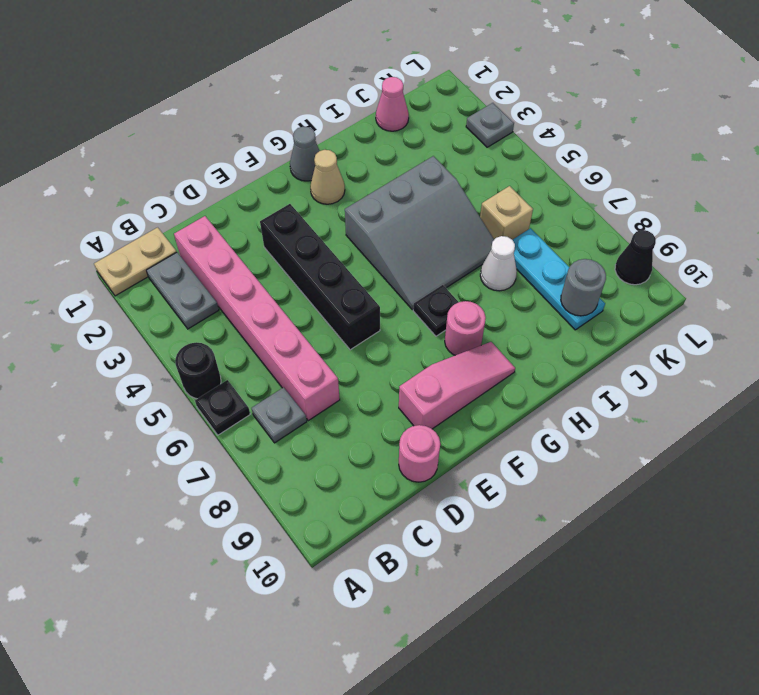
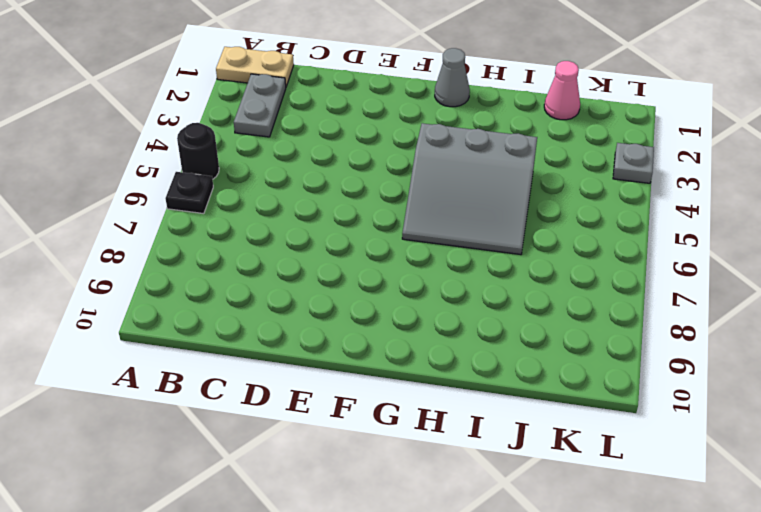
none -> grey plate B7 level 1
none -> pink brick C2:C7 level 1
none -> pink round brick D10 level 1

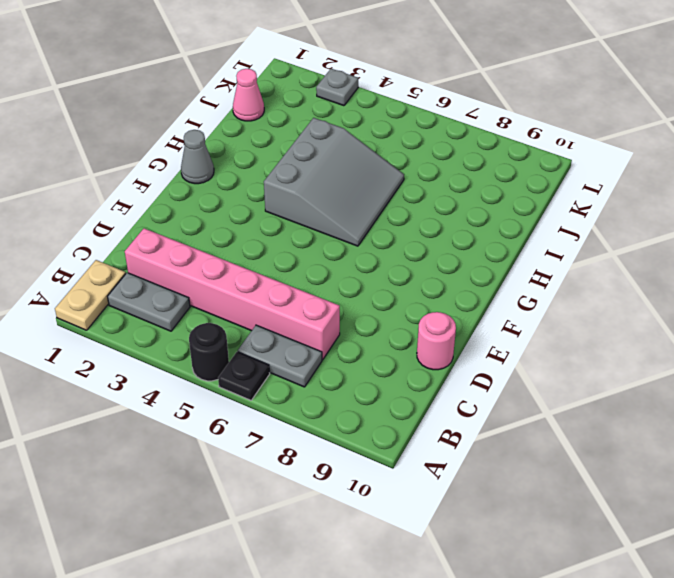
grey plate B6:B7 level 1 -> grey plate B7 level 1
none -> black brick E3:E6 level 1
none -> pink slope E9:G9 level 1 top E
none -> tan cone G2 level 1

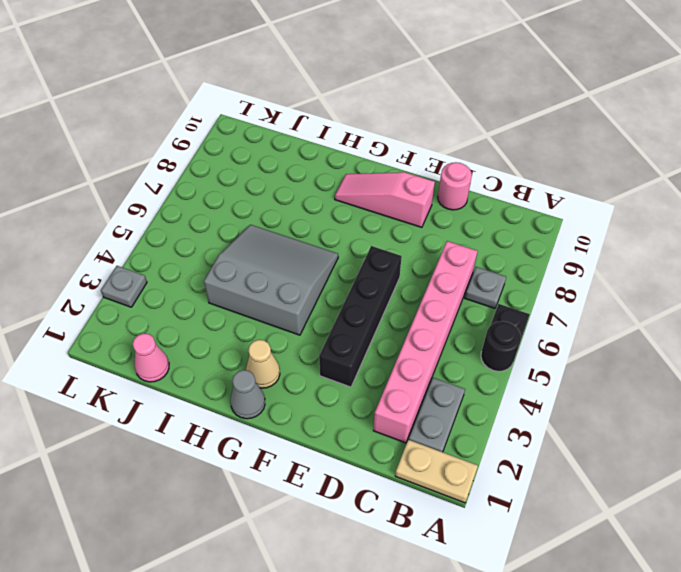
none -> black plate G7 level 1
none -> pink round brick G8 level 1
none -> white cone I7 level 1

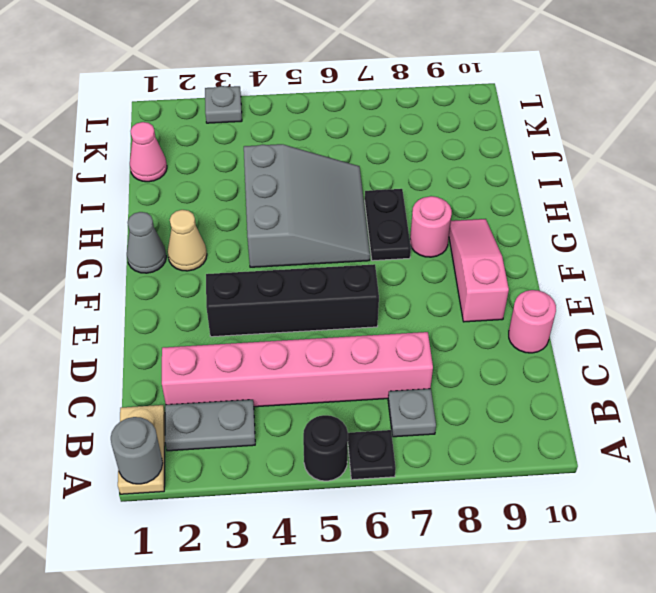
grey round brick A1 level 2 -> grey round brick J9 level 2
black plate G7:H7 level 1 -> black plate G7 level 1
none -> white cone I7 level 1
none -> tan brick J6 level 1
none -> cyan plate J7:J9 level 1

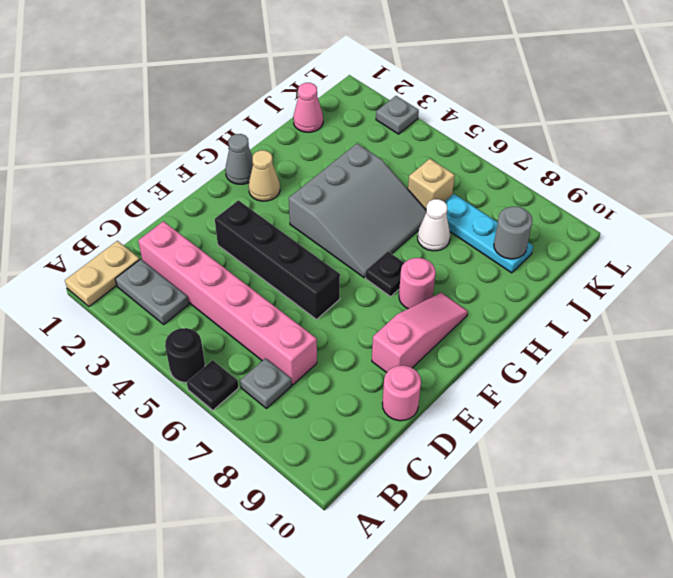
none -> black cone L9 level 1

